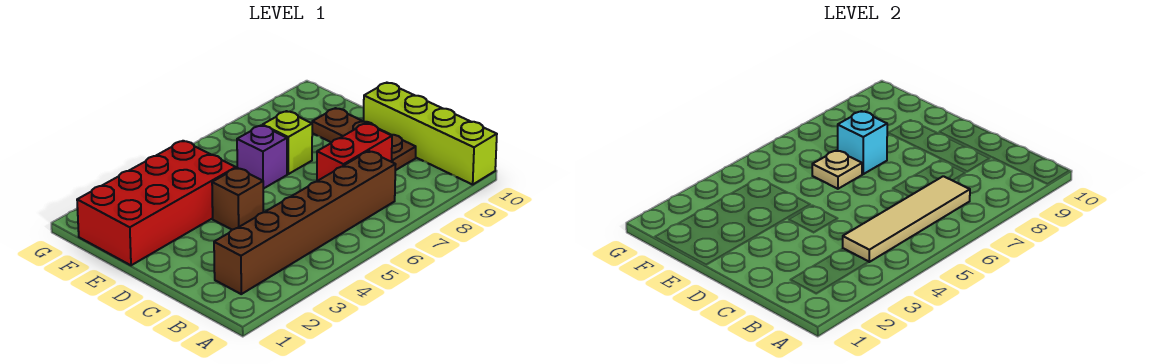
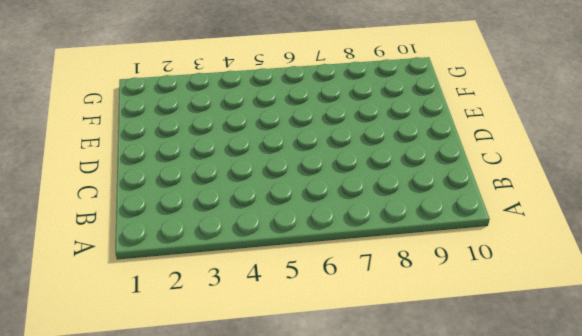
none -> lime brick A10:D10 level 1
none -> brown brick B2:B7 level 1

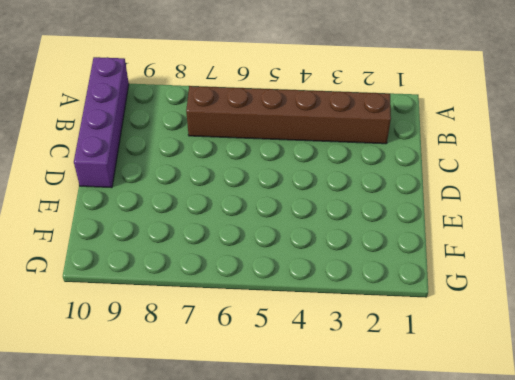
purple brick A10:D10 level 1 -> lime brick A10:D10 level 1
none -> red brick C7:C8 level 1
none -> brown plate C9:E9 level 1

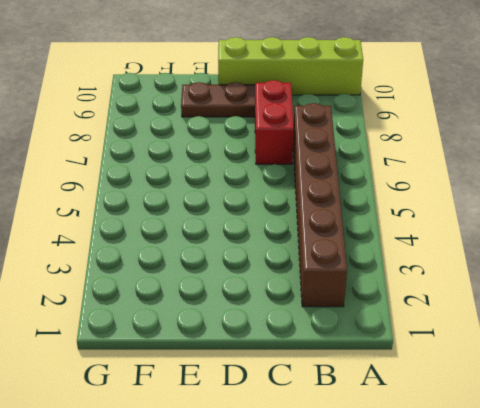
none -> brown brick D4 level 1
none -> red brick E1:F4 level 1

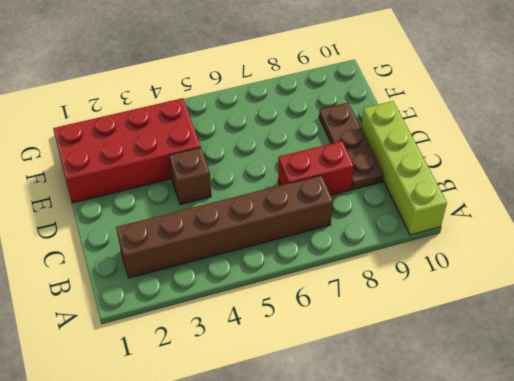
none -> purple brick E6 level 1
none -> lime brick E7 level 1

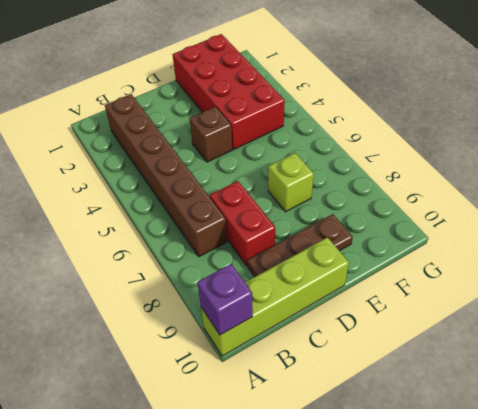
purple brick A10 level 2 -> purple brick E6 level 1
none -> tan tile B4:B7 level 2
none -> tan plate E6 level 2

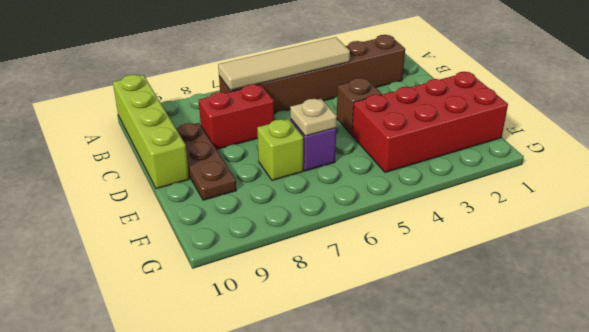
none -> cyan brick E7 level 2

